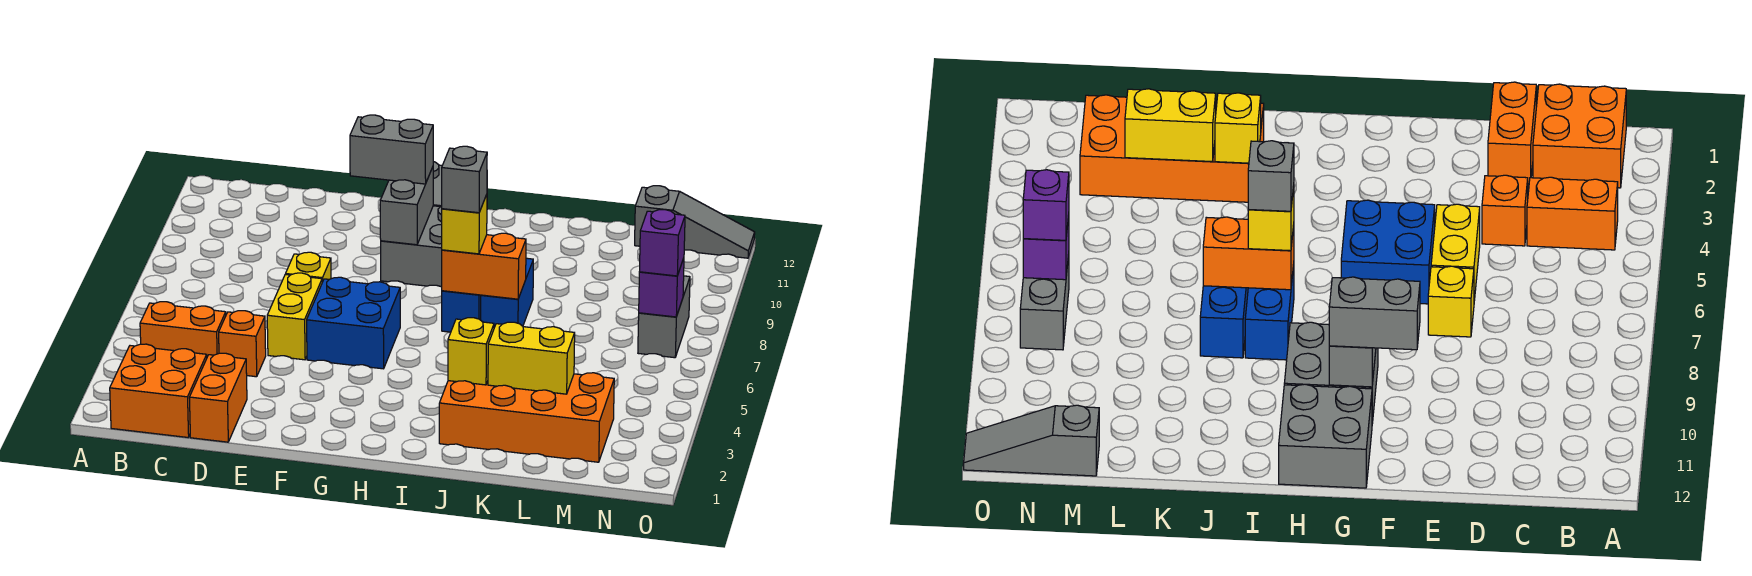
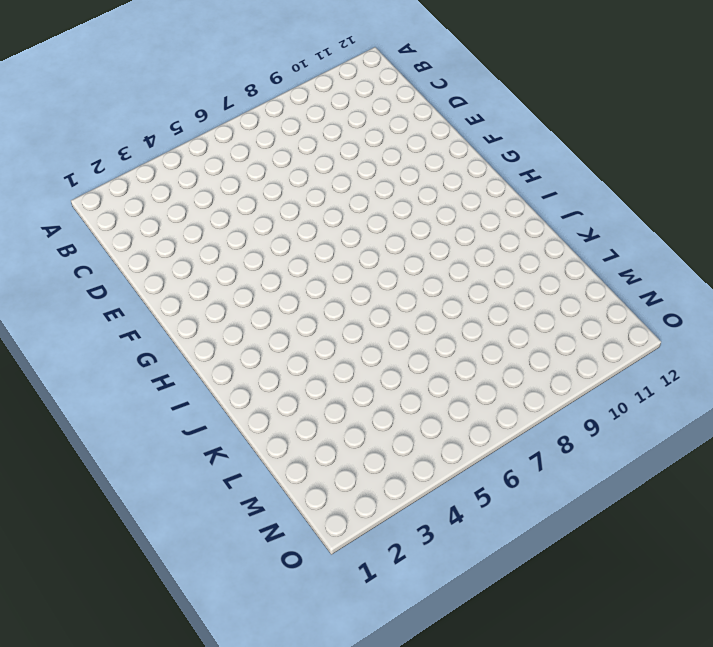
none -> orange brick B1:C2 level 1
none -> orange brick B4:C4 level 1
none -> orange brick D1:D2 level 1

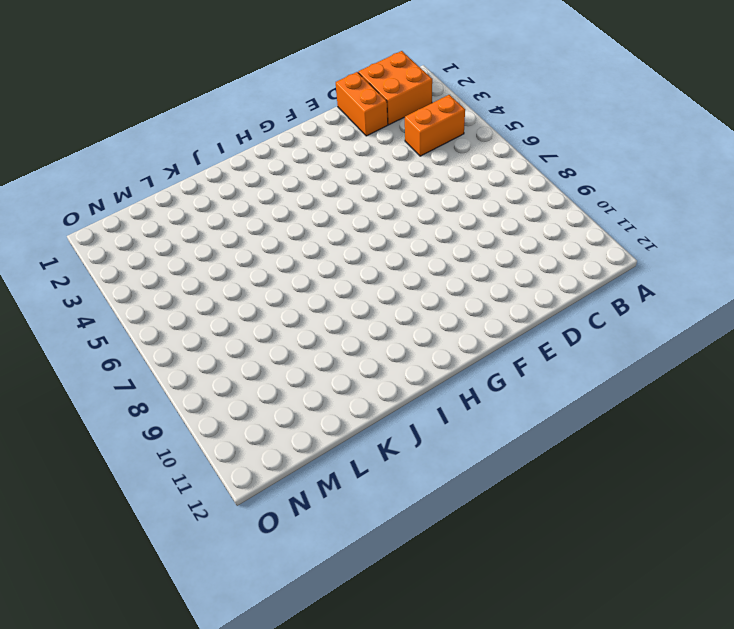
none -> orange brick D4 level 1
none -> yellow brick E5:E6 level 1
none -> yellow brick E7 level 1

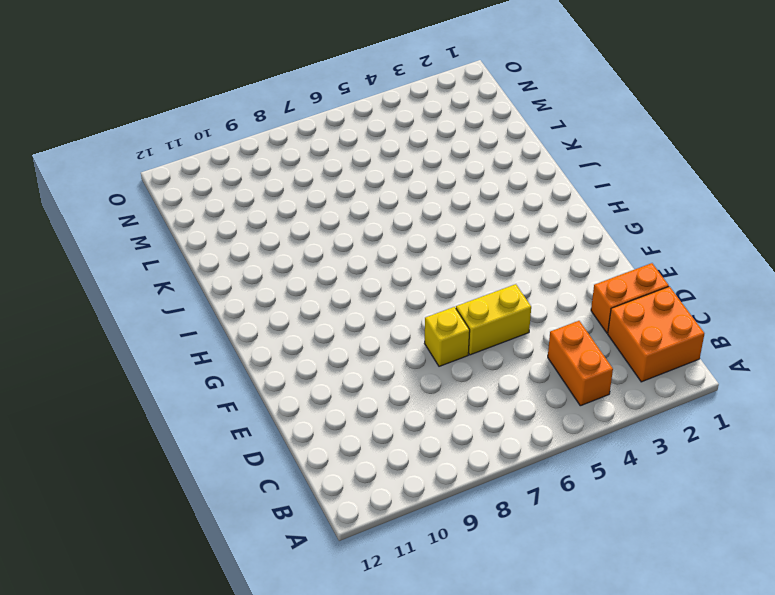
none -> orange brick D4 level 1
none -> blue brick F5:G6 level 1
none -> grey brick G9:H10 level 1

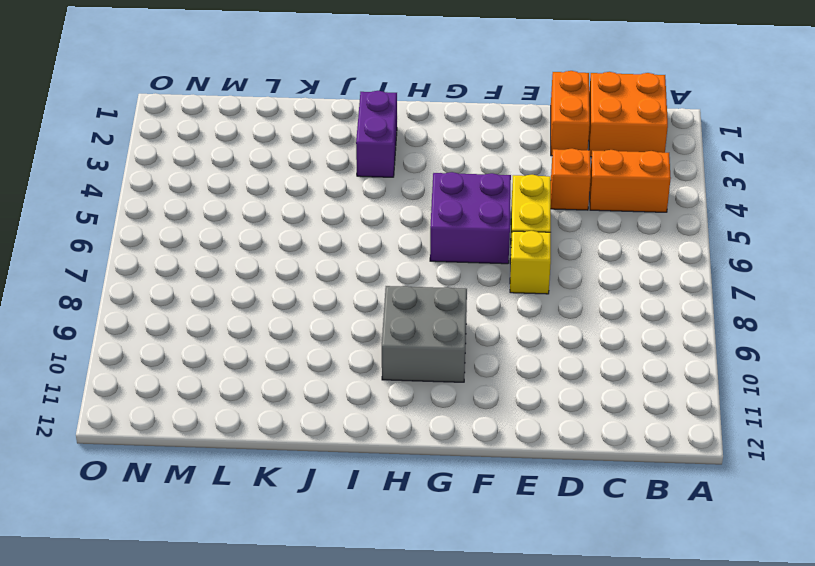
purple brick F5:G6 level 1 -> blue brick F5:G6 level 1
purple brick I2:I3 level 1 -> none
none -> grey brick G11:H12 level 1
none -> blue brick I7:I8 level 1
none -> orange brick J2:M3 level 1

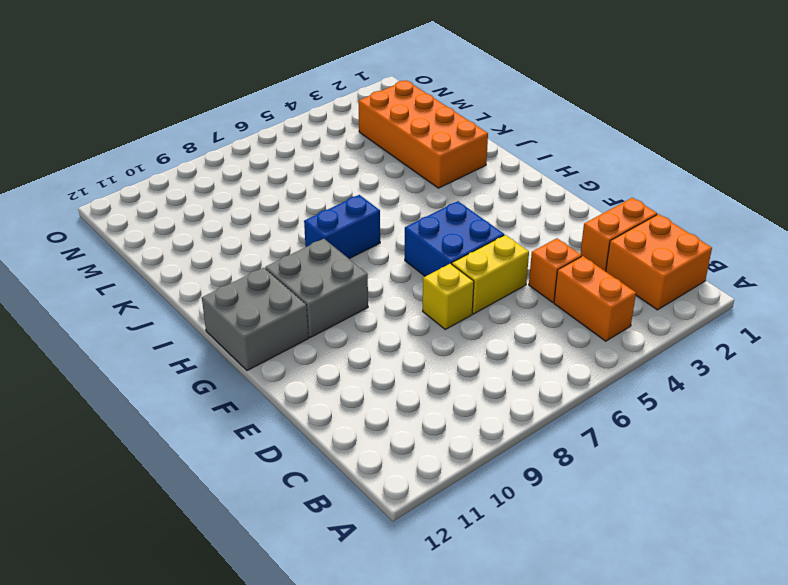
none -> blue brick J7:J8 level 1
none -> grey slope M12:O12 level 1 top M
none -> grey brick N7:N8 level 1

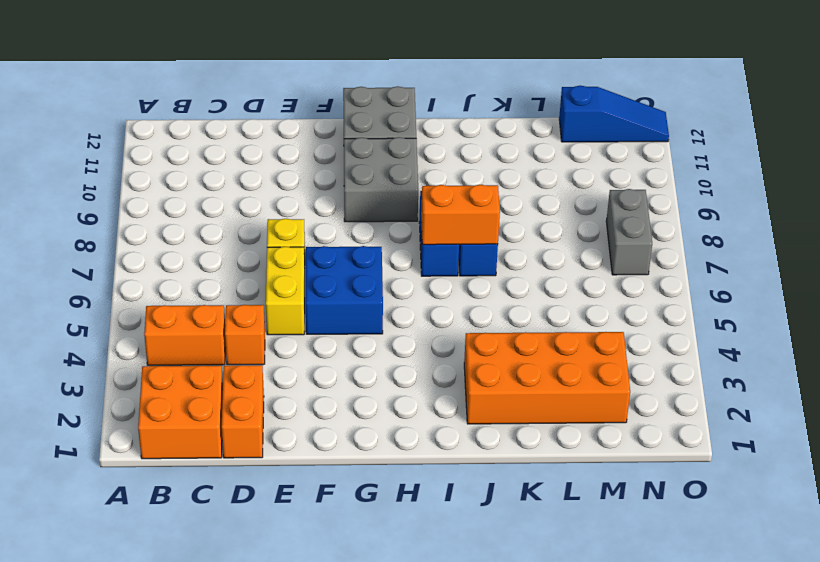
blue slope M12:O12 level 1 top M -> grey slope M12:O12 level 1 top M
none -> grey brick G9:G10 level 2
none -> yellow brick J3 level 2
none -> yellow brick K3:L3 level 2

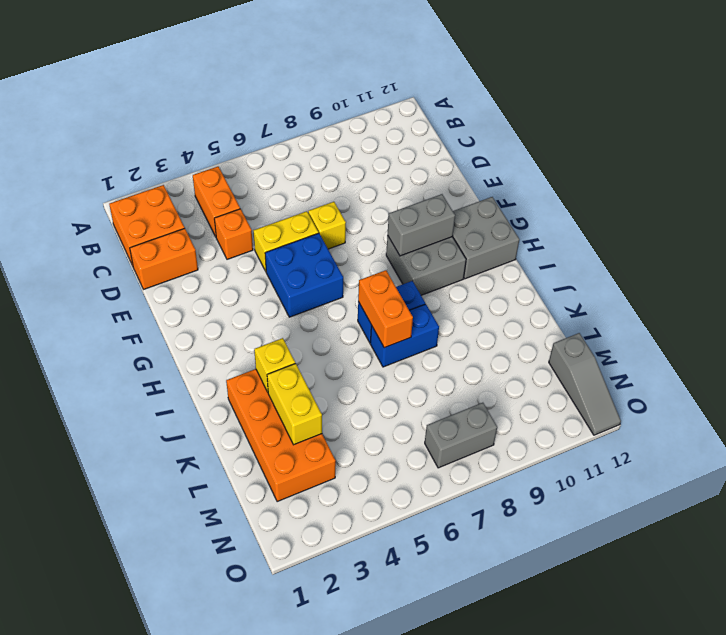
none -> purple brick N7 level 2
none -> grey brick F10:G10 level 3
none -> yellow brick I7 level 3

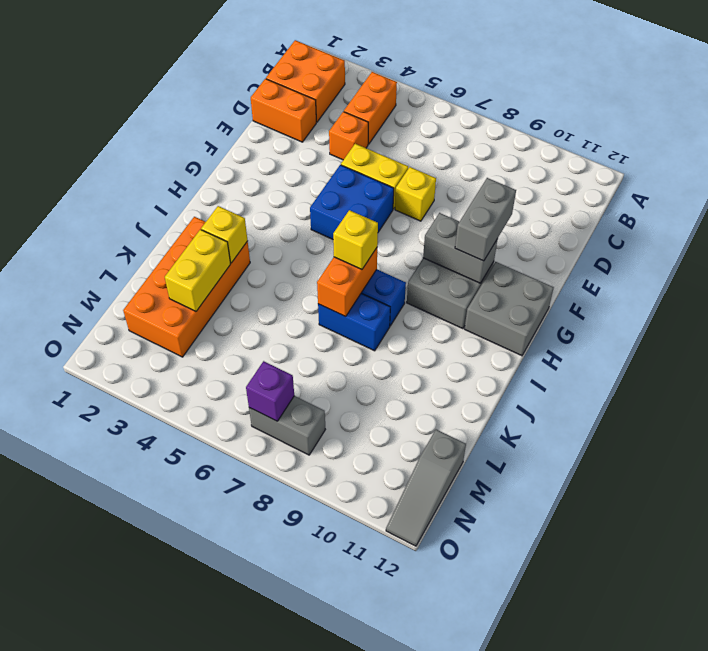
none -> purple brick N7 level 3
none -> grey brick I7 level 4

